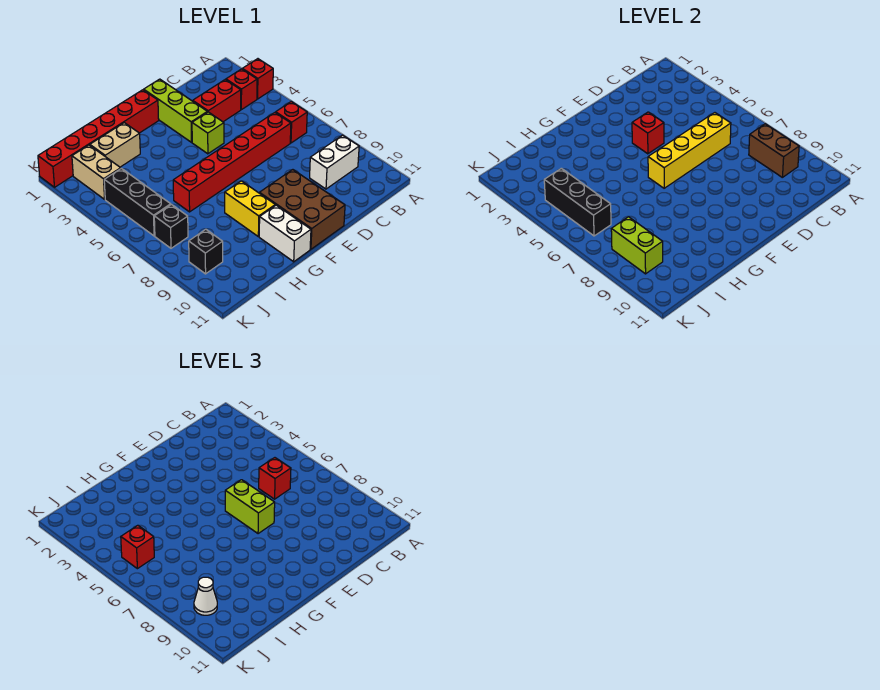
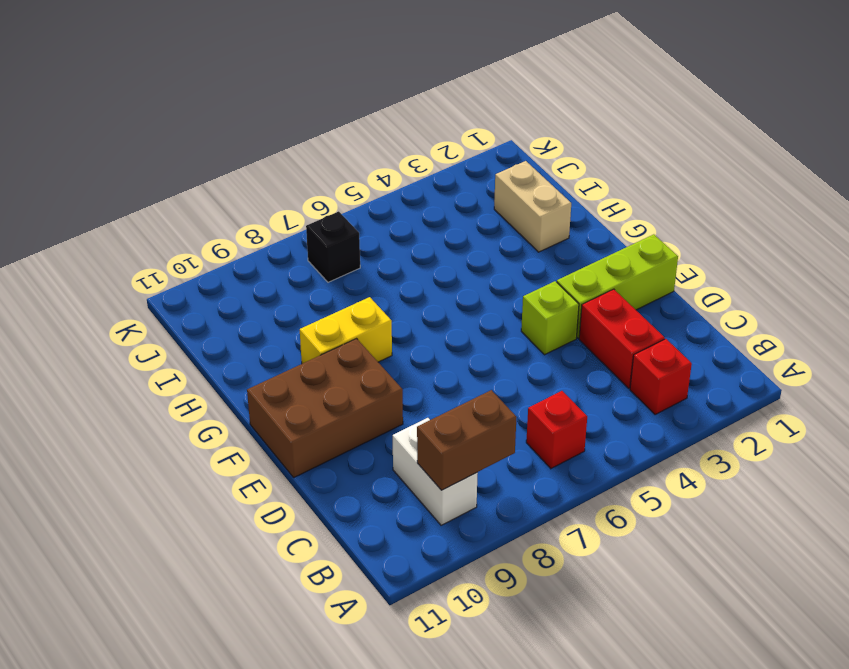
none -> red brick A3 level 1
none -> red brick C6:H6 level 1
none -> red brick F1:K1 level 1

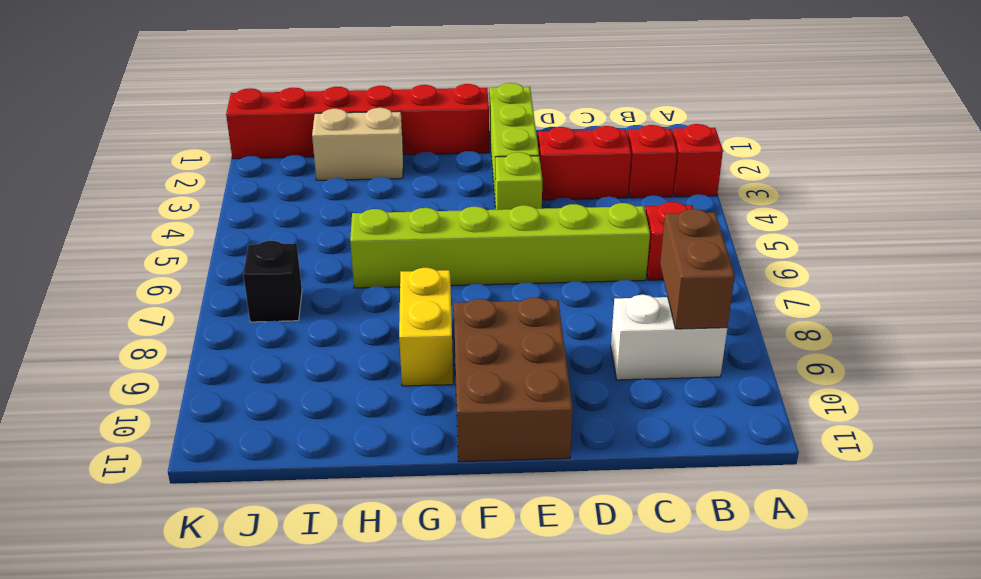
lime brick C6:H6 level 1 -> red brick C6:H6 level 1
none -> white brick G10:G11 level 1
none -> tan brick J2:J3 level 1
none -> black brick J4:J6 level 1

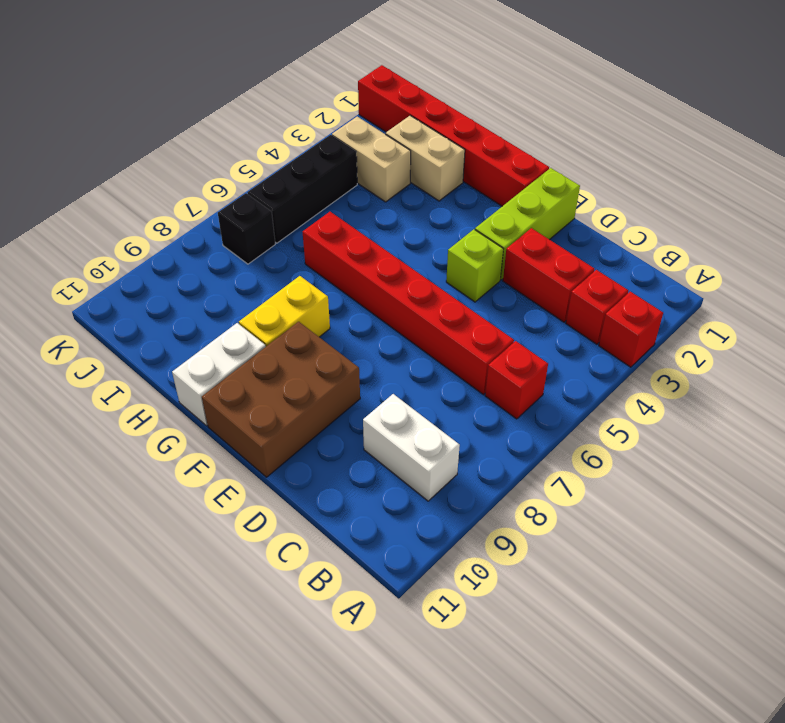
tan brick I3:J3 level 1 -> tan brick J2:J3 level 1
none -> black brick J9 level 1
none -> brown brick B8:B9 level 2
none -> yellow brick C6:F6 level 2

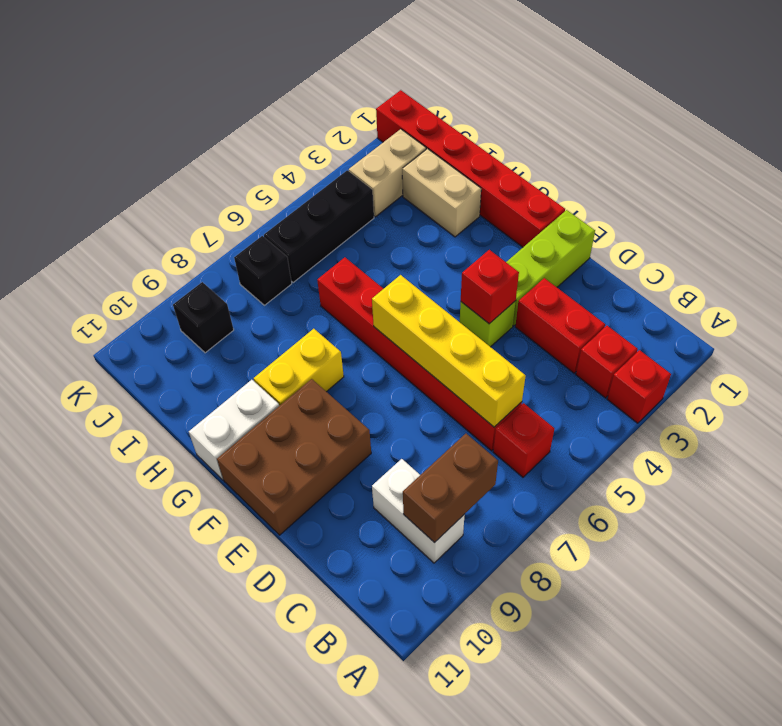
none -> black brick J4:J6 level 2
none -> lime brick J8:J9 level 2
none -> red brick C6 level 3

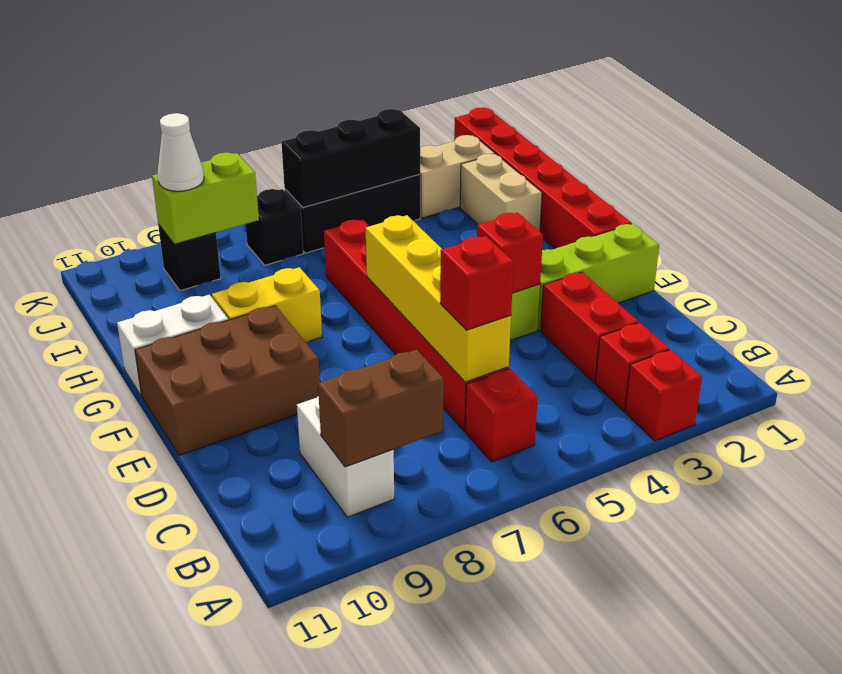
none -> lime brick E6:E7 level 3
none -> red brick J5 level 3

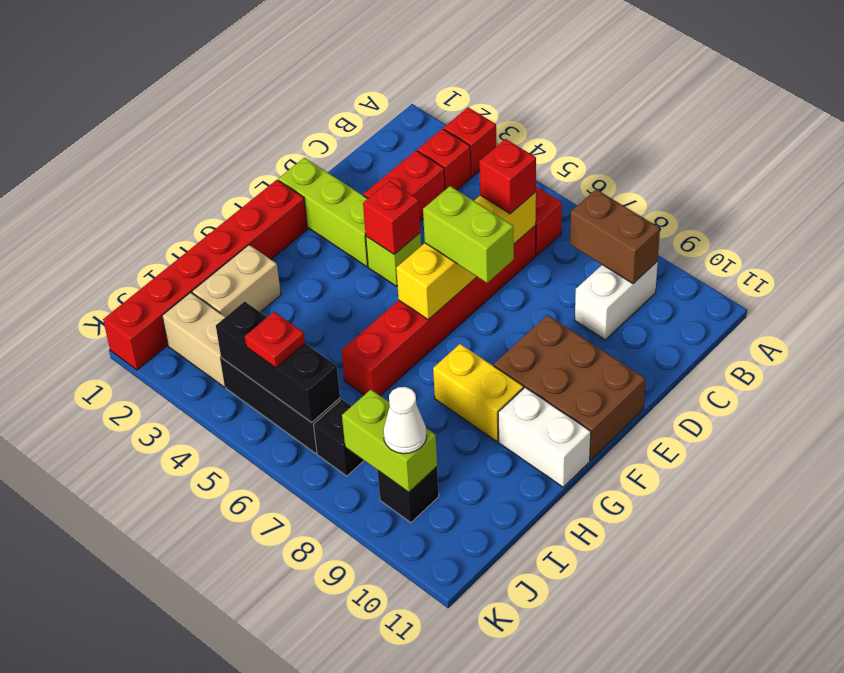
red plate J5 level 3 -> red brick J5 level 3

